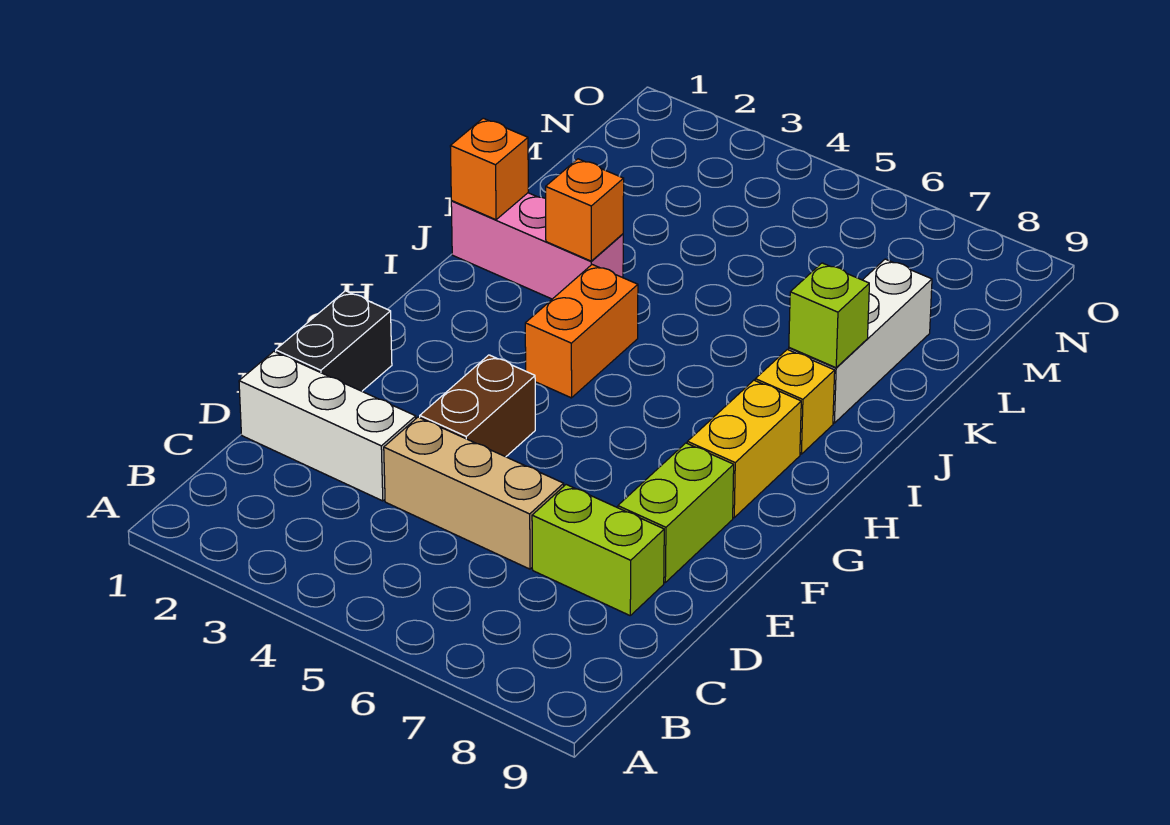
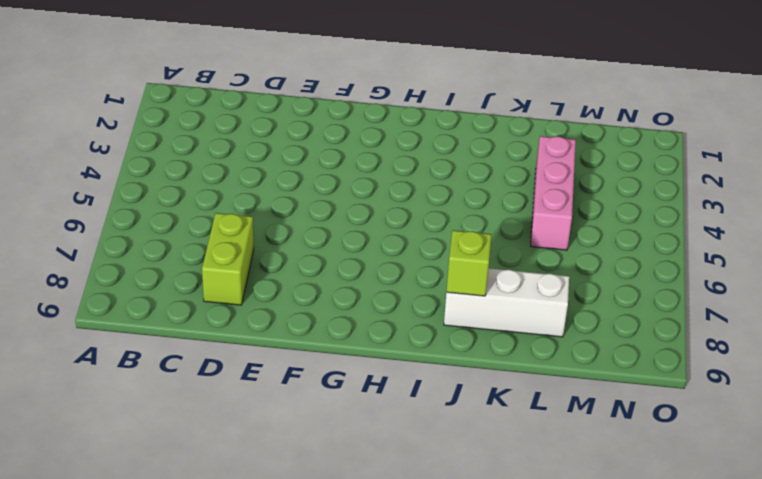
pink brick L3:L5 level 1 -> pink brick J1:J3 level 1
none -> white brick D1:D3 level 1
none -> tan brick D4:D6 level 1
none -> black brick E1:F1 level 1

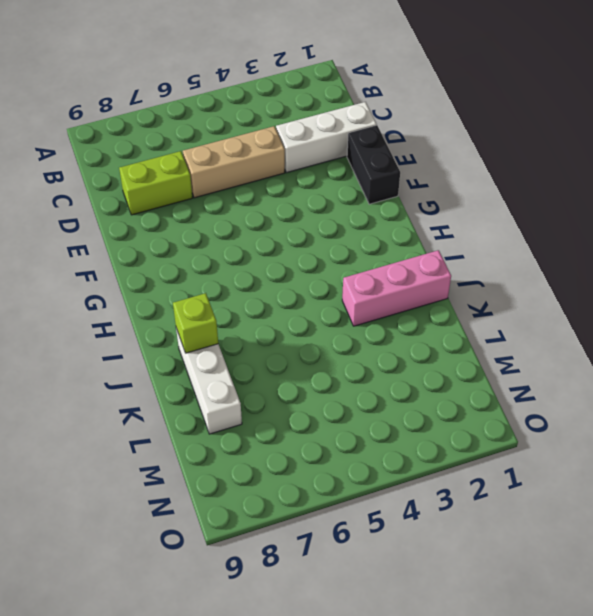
none -> brown brick E4:F4 level 1
none -> lime brick E8:F8 level 1
none -> yellow brick G8:H8 level 1

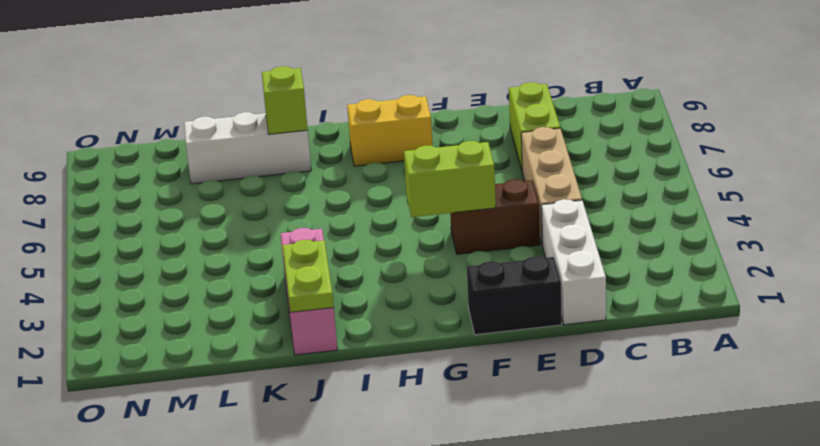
lime brick F4:G4 level 2 -> lime brick E8:F8 level 1
lime plate J1:J2 level 2 -> orange brick J1 level 2
none -> orange brick H4:I4 level 1
none -> yellow brick I8 level 1
none -> orange brick J3 level 2

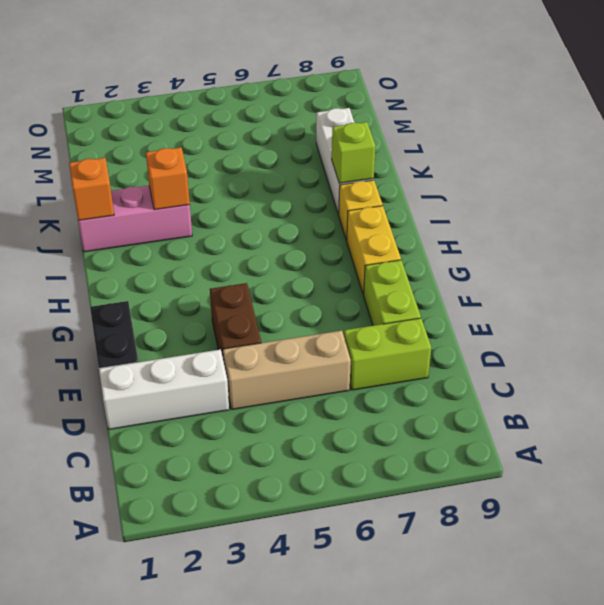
none -> orange brick H4:I4 level 1

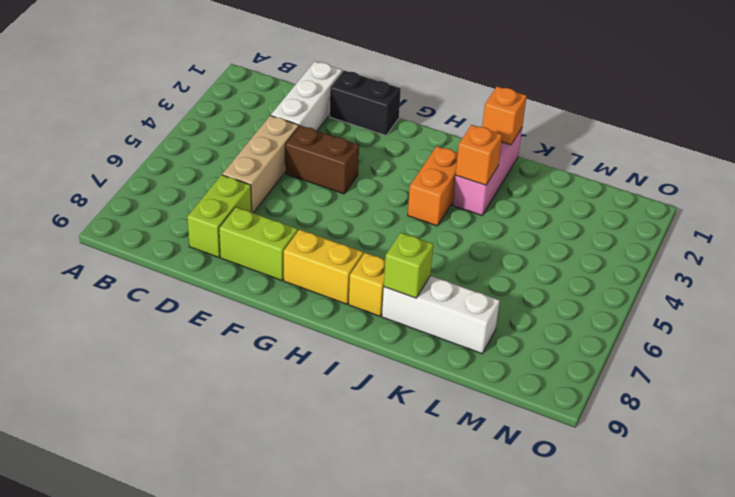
orange brick I3:I4 level 1 -> orange brick H4:I4 level 1

